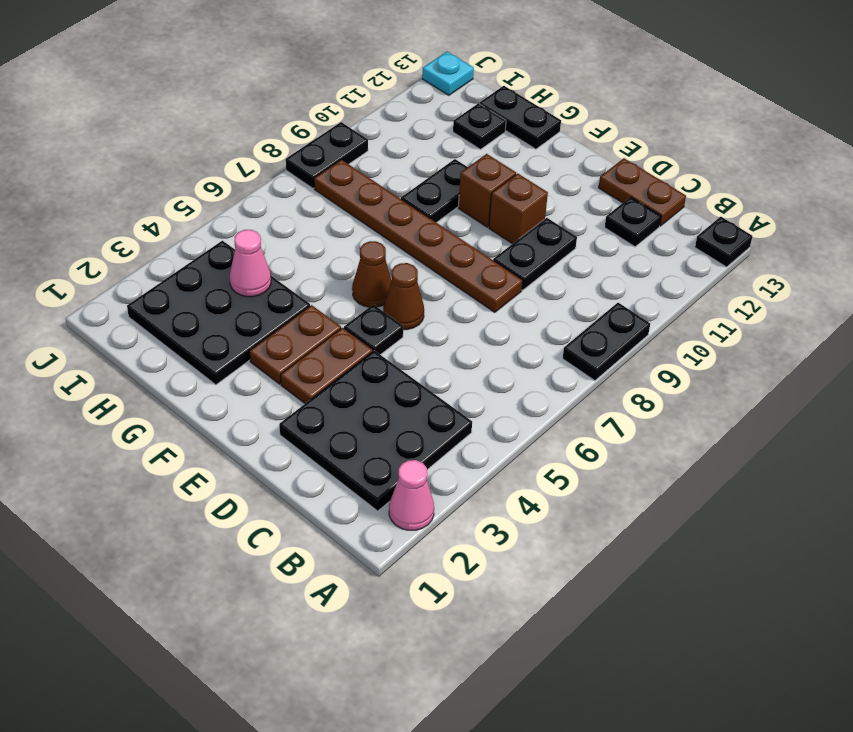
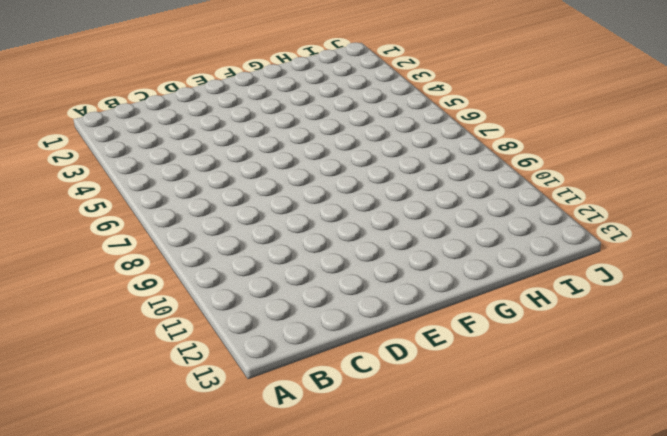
none -> pink cone A2 level 1
none -> black plate A8:A9 level 1
none -> black plate A13 level 1

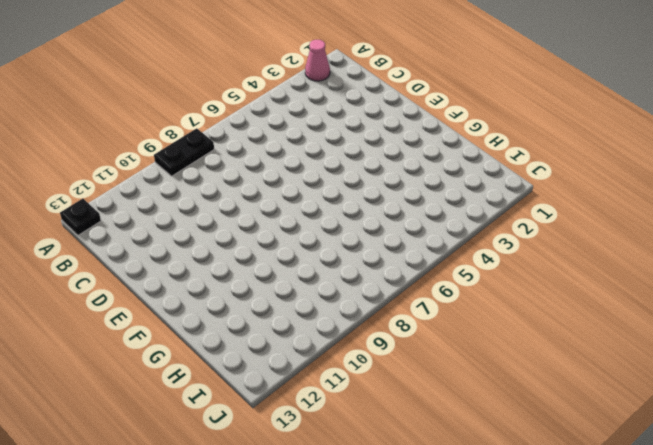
none -> black plate B2:D4 level 1
none -> black plate C12 level 1
none -> brown plate C13:D13 level 1

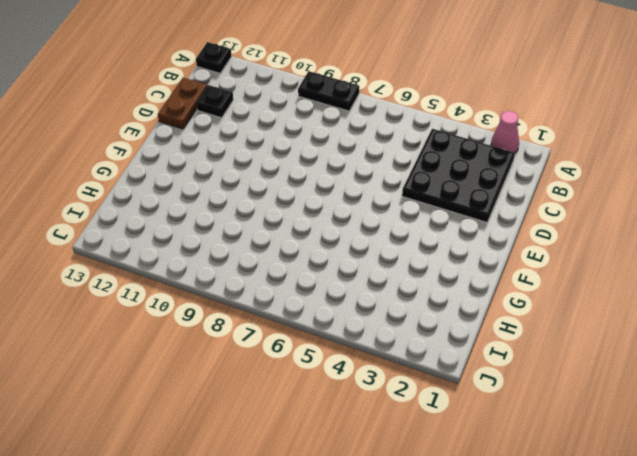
none -> brown plate D8:I8 level 1
none -> black plate D9:D10 level 1
none -> brown plate E3:E4 level 1

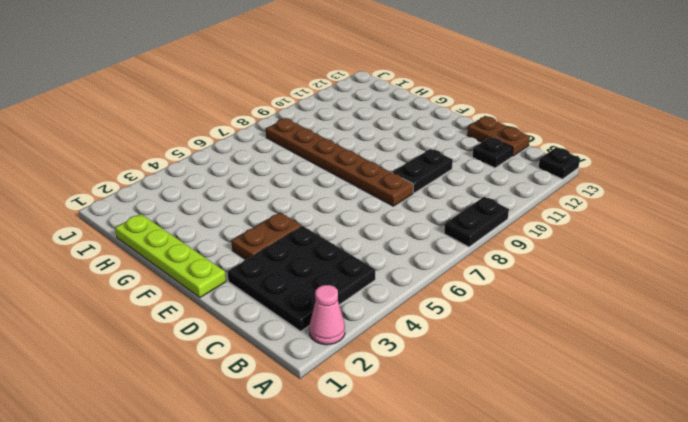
lime plate E1:H1 level 1 -> none
none -> black plate E5 level 1
none -> brown cone E6 level 1
none -> brown brick E10 level 1

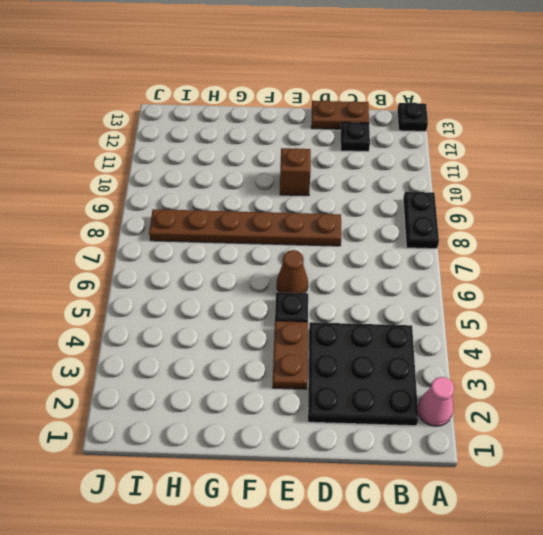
none -> black plate D9:D10 level 1
none -> brown plate F3:F4 level 1
none -> brown cone F6 level 1

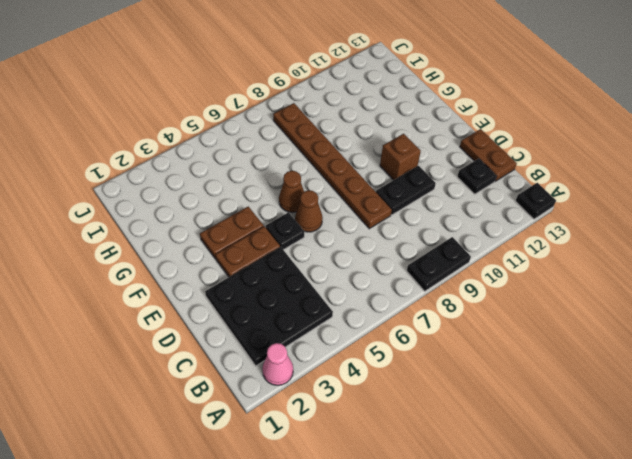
none -> brown brick F10 level 1
none -> black plate G2:I4 level 1
none -> black plate G9:G10 level 1

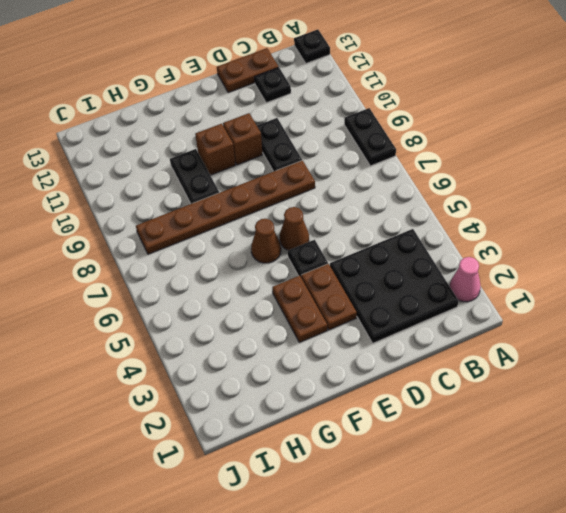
none -> black plate G2:I4 level 1
none -> black plate G13:H13 level 1
none -> black plate H12 level 1

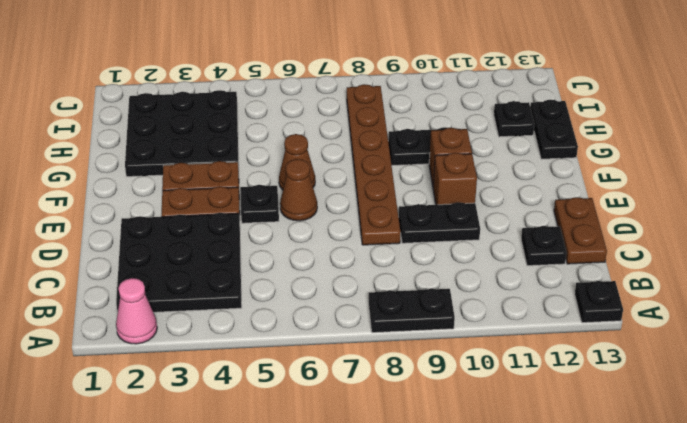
none -> black plate J8:J9 level 1
none -> cyan plate J13 level 1
none -> pink cone H4 level 2

